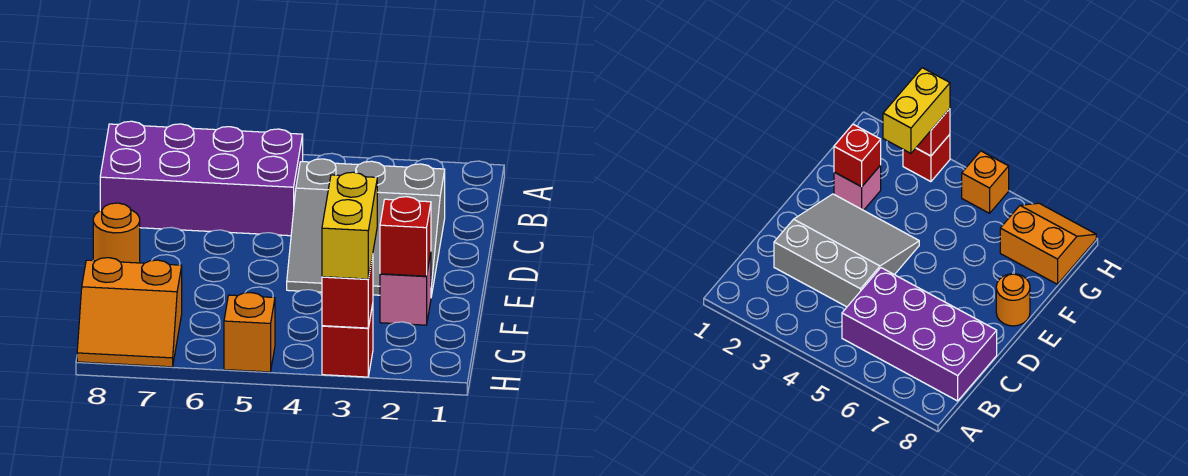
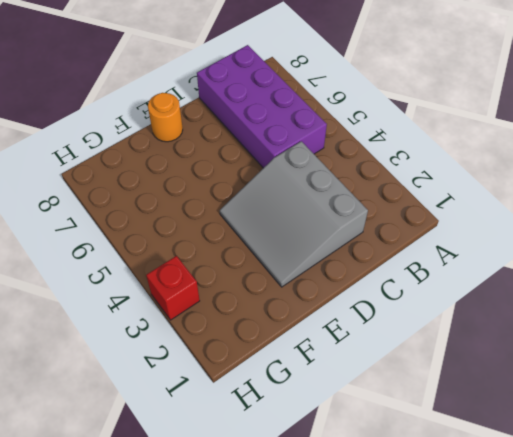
none -> pink brick F2 level 1
none -> orange slope G7:H8 level 1 top G

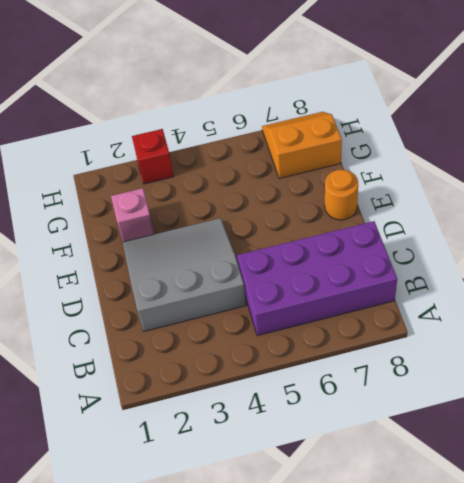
none -> orange brick H5 level 1
none -> red brick F2 level 2

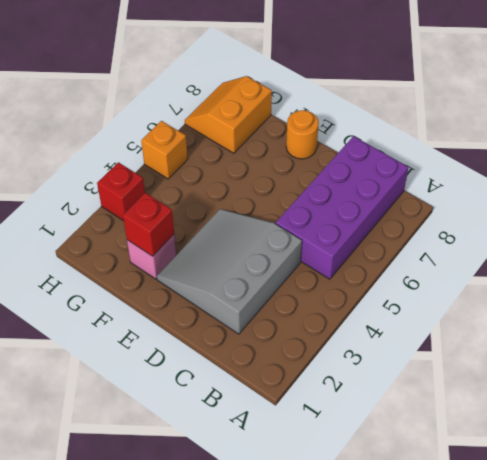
none -> red brick H3 level 2
none -> yellow brick G3:H3 level 3

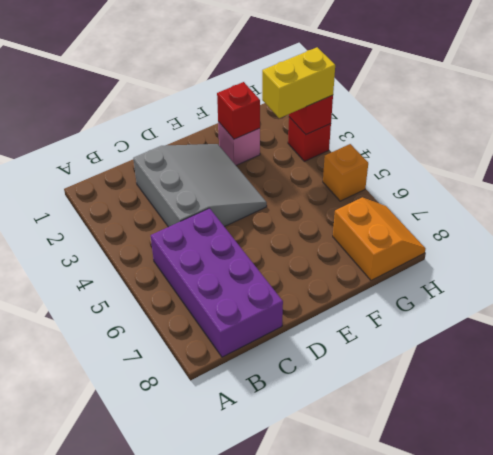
none -> orange round brick E8 level 1

